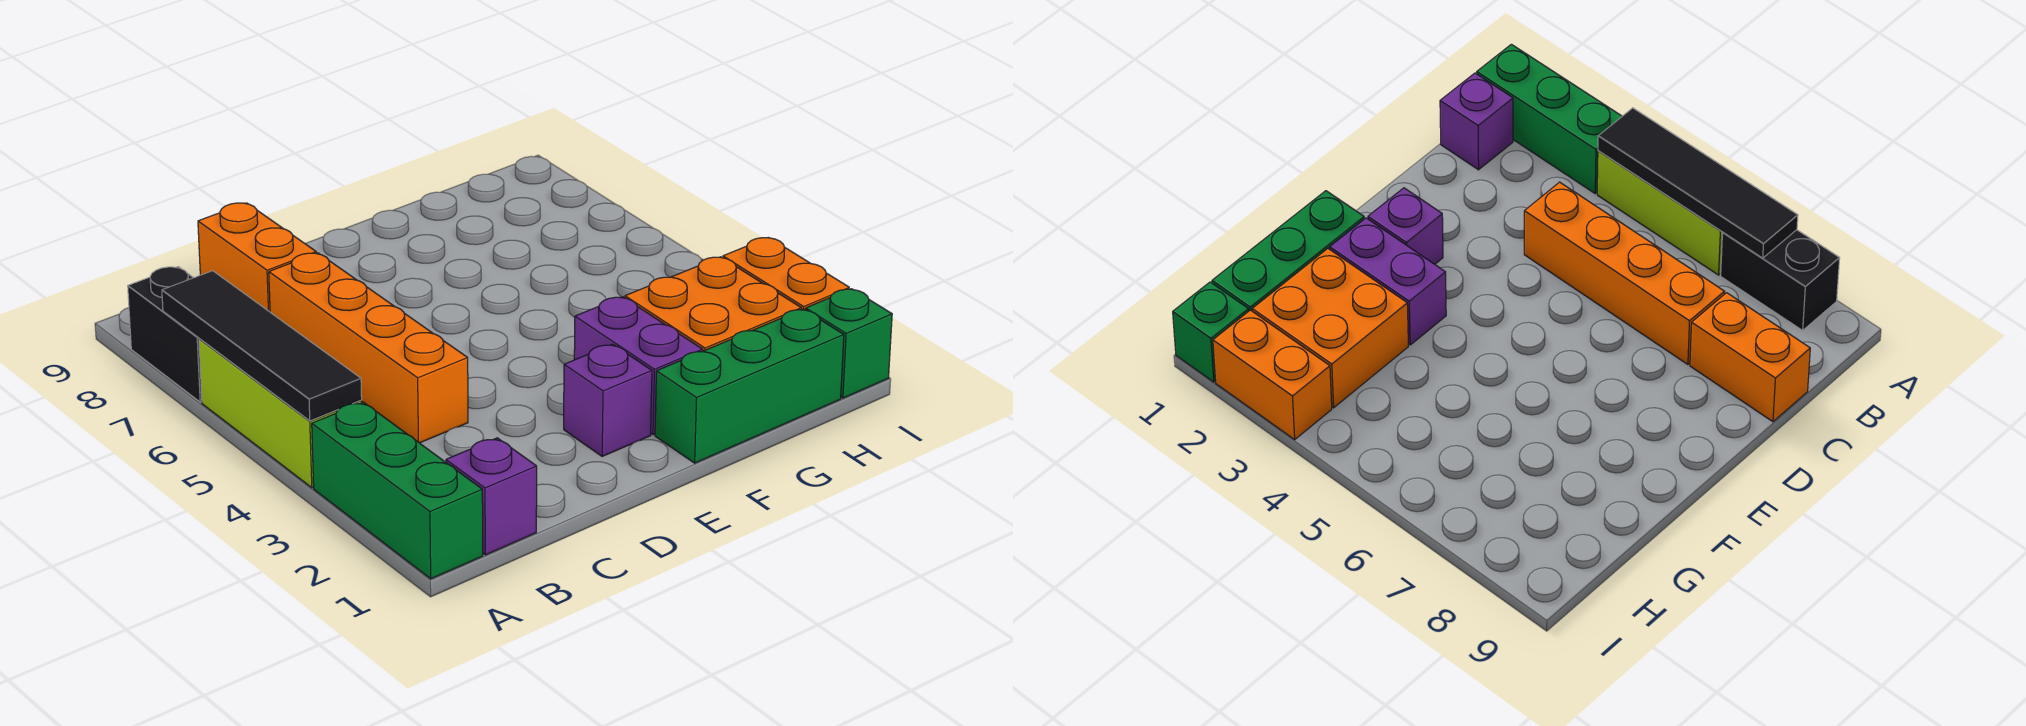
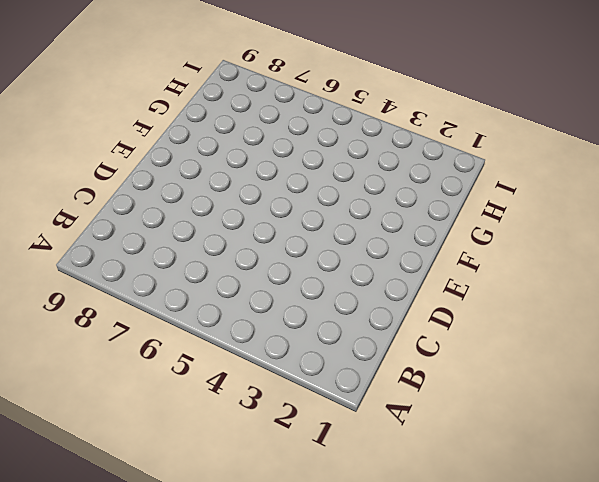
none -> green brick A1:A3 level 1
none -> lime brick A4:A6 level 1
none -> black brick A7:A8 level 1

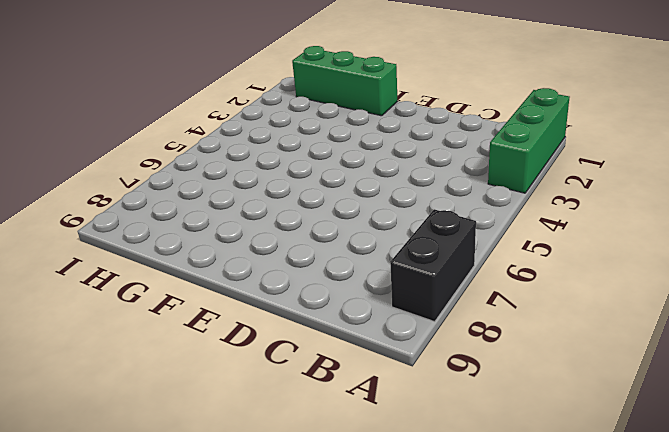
none -> lime brick A4:A6 level 1
none -> purple brick B1 level 1
none -> orange brick C4:C7 level 1

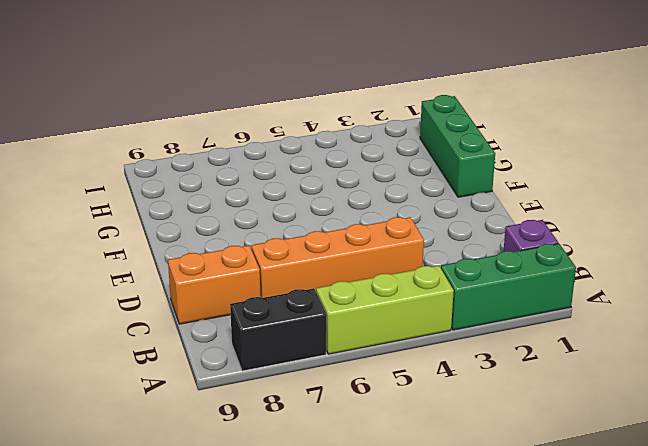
none -> purple brick E2 level 1
none -> purple brick F2:F3 level 1
none -> orange brick G2:H3 level 1

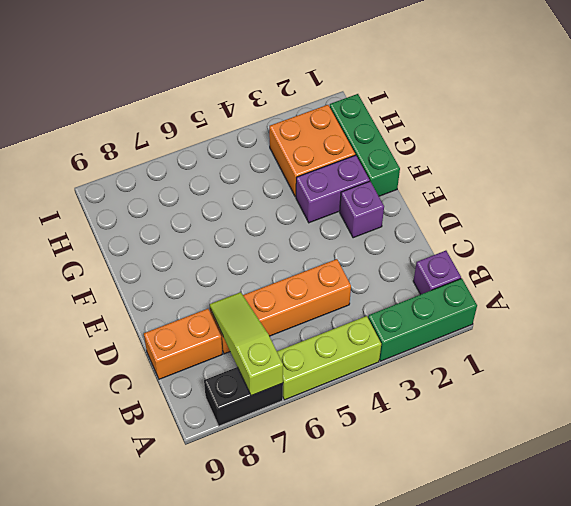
lime slope A7:C7 level 2 top A -> black tile A4:A7 level 2
none -> green brick I1 level 1
none -> orange brick I2:I3 level 1

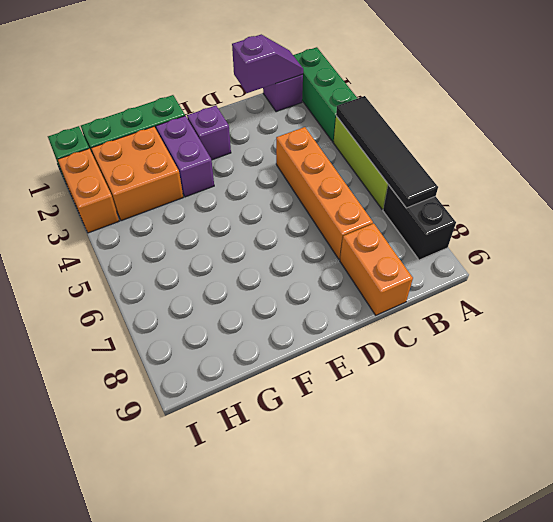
purple slope B1:C1 level 2 top C -> none

